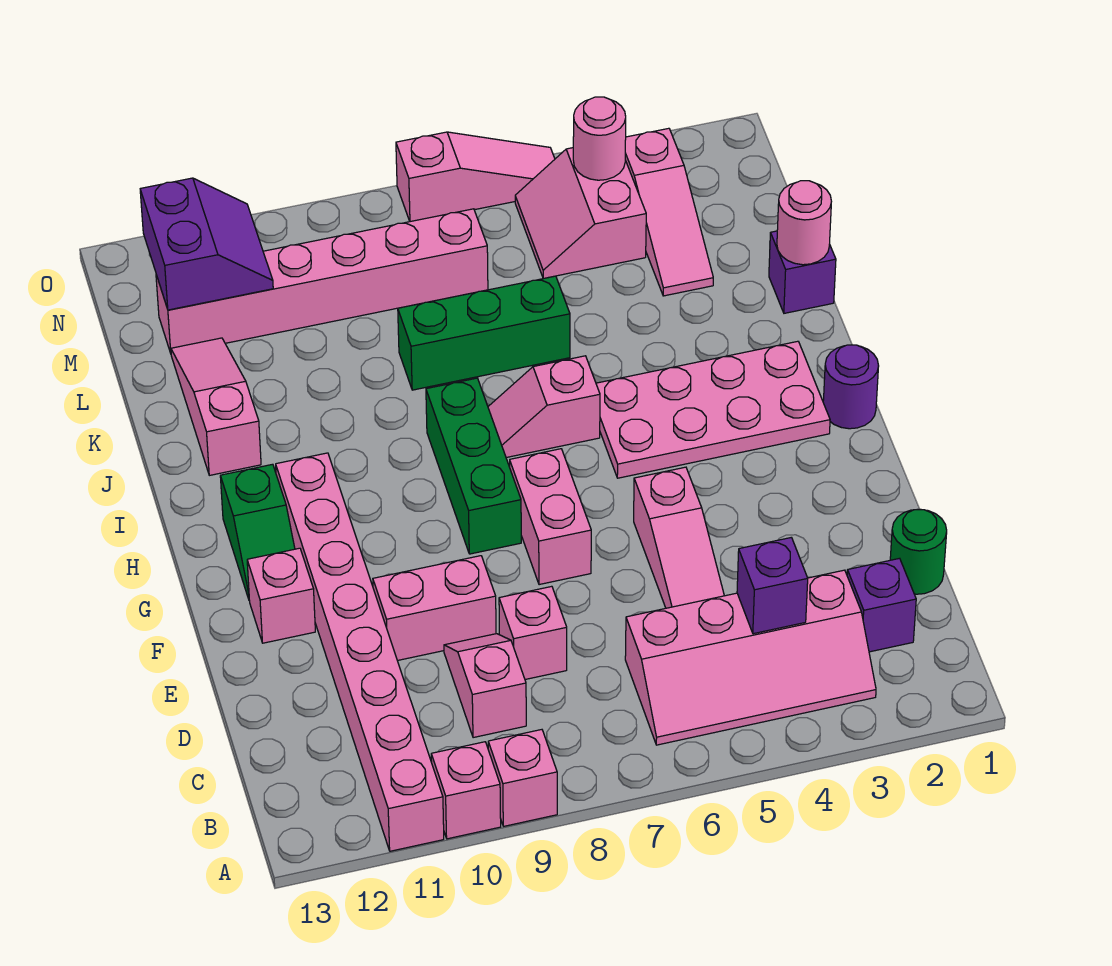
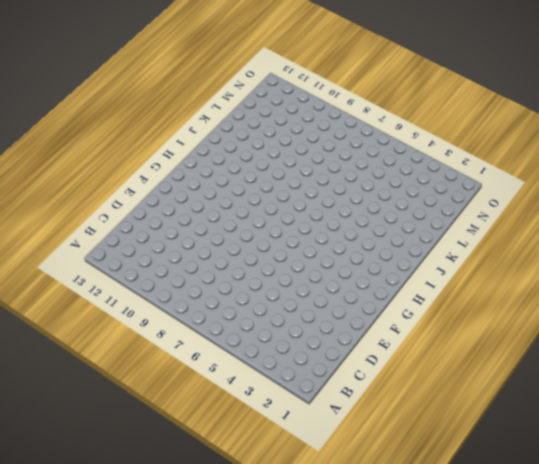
none -> pink brick A9 level 1
none -> pink brick A10 level 1
none -> pink brick A11:H11 level 1

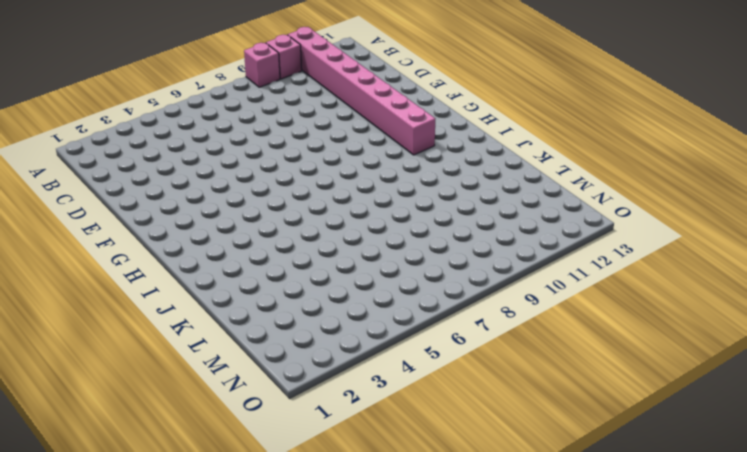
none -> pink slope B3:C6 level 1 top C
none -> purple brick C2 level 1
none -> pink slope C9:D9 level 1 top C

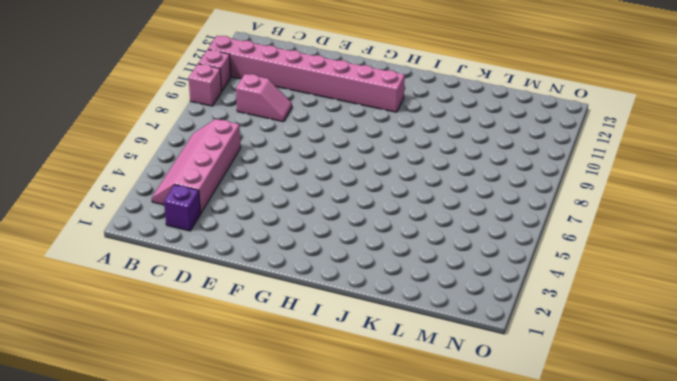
none -> green round brick D1 level 1
none -> pink slope D5:F5 level 1 top F
none -> pink brick D8 level 1

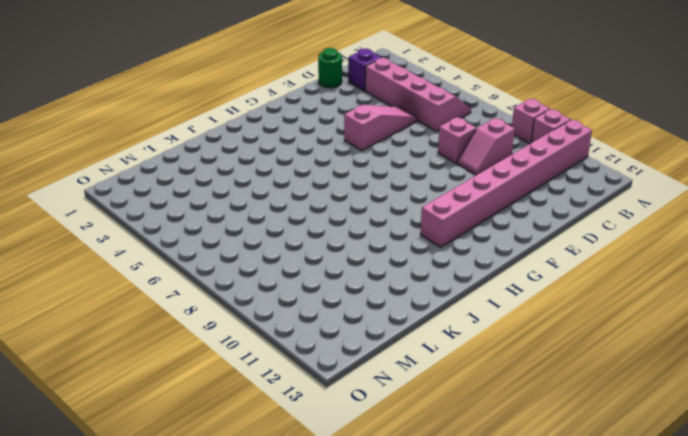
none -> pink brick E9:E10 level 1
none -> pink brick F7:G7 level 1
none -> pink brick F12 level 1

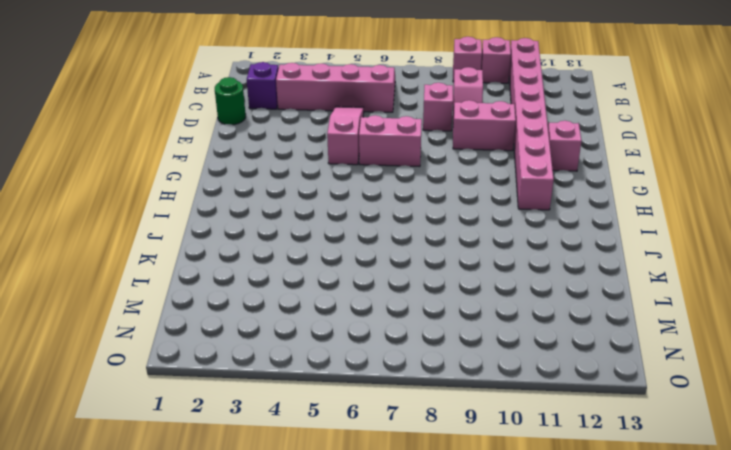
pink brick F6:F7 level 1 -> pink brick F7:G7 level 1
none -> green brick G8:I8 level 1
none -> green slope G12:H12 level 1 top H
none -> purple round brick H1 level 1

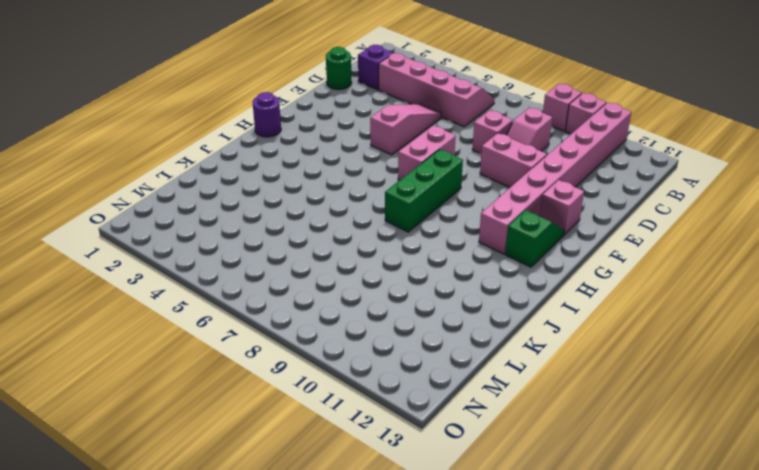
none -> pink plate H2:I5 level 1
none -> pink slope I6:I7 level 1 top 6
none -> pink slope J12:L12 level 1 top J

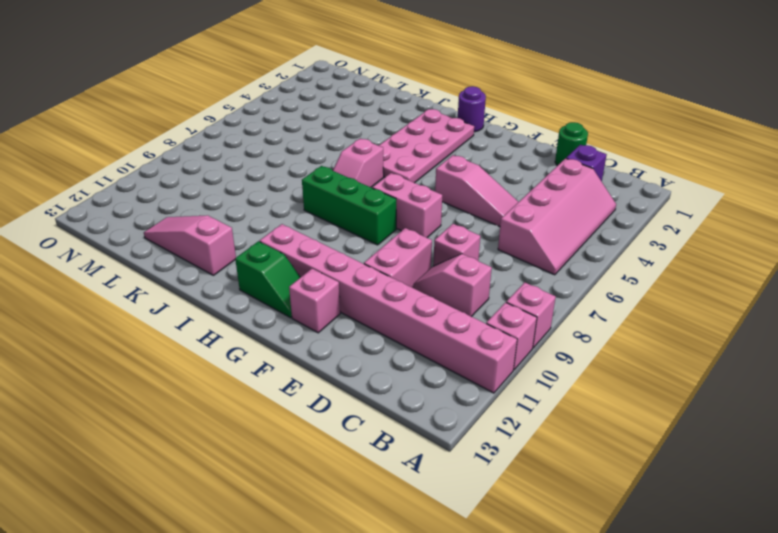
none -> purple brick K1 level 1
none -> green brick K6:K8 level 1
none -> pink slope L3:N3 level 1 top N

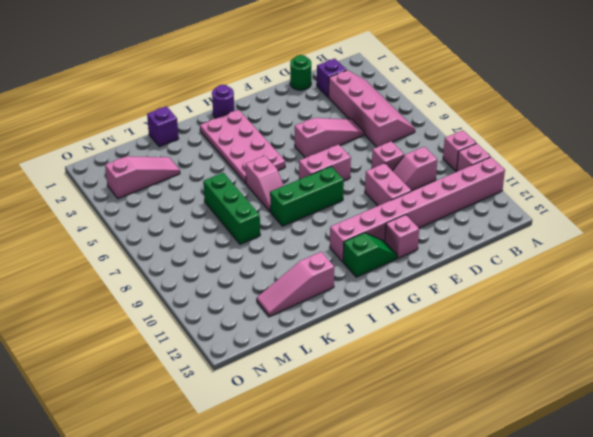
none -> pink slope M4:N5 level 1 top 4
none -> pink brick M7:M12 level 1
none -> pink slope O5:O7 level 1 top 7

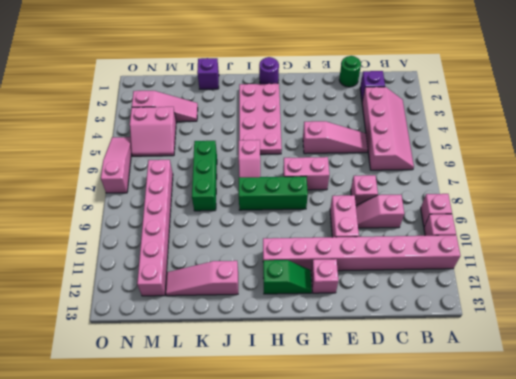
none -> purple brick C4 level 2
none -> pink round brick K1 level 2
none -> purple slope M11:N12 level 2 top 12

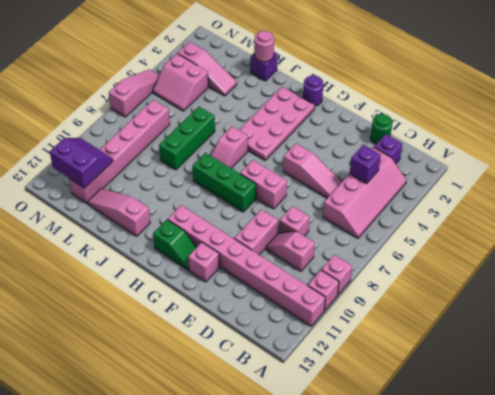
none -> pink round brick N4 level 2

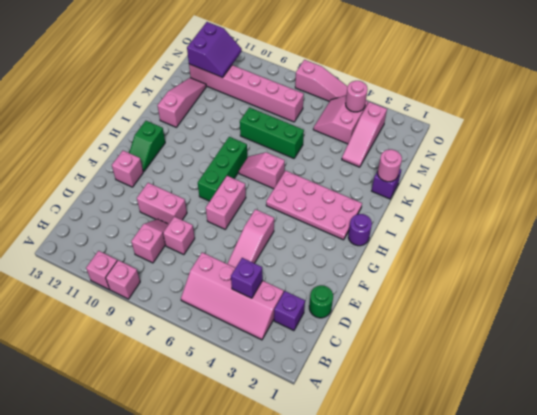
none -> pink brick A11:H11 level 1

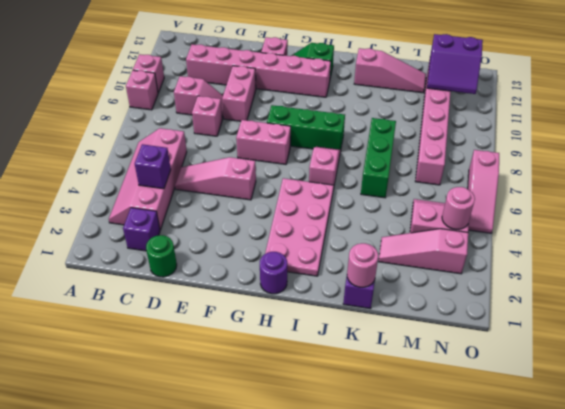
pink brick C11:H11 level 1 -> pink brick A11:H11 level 1

